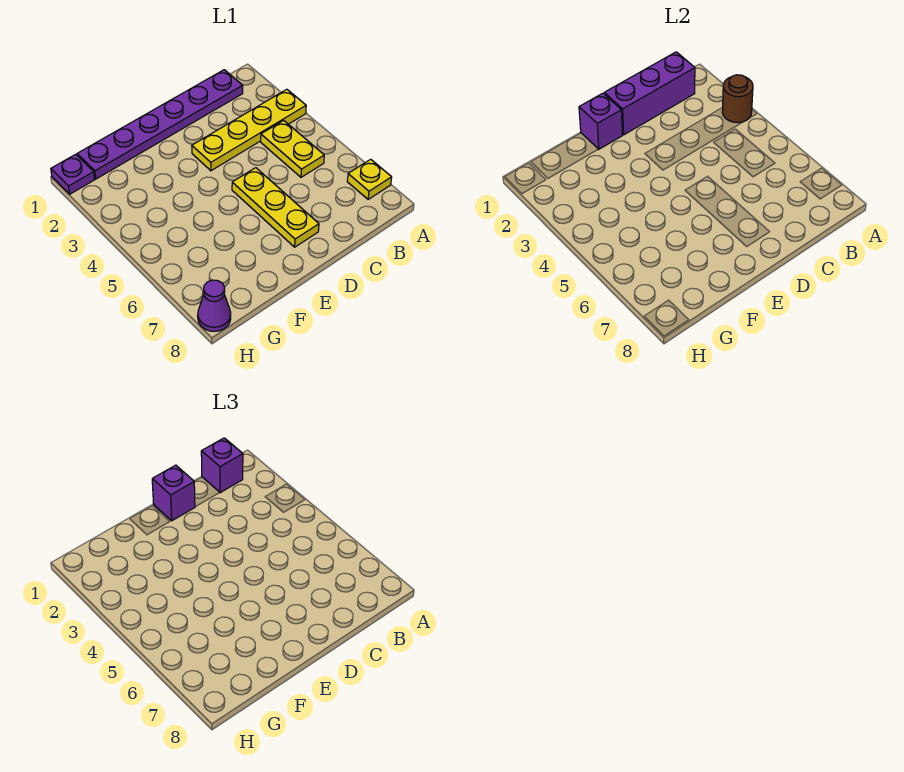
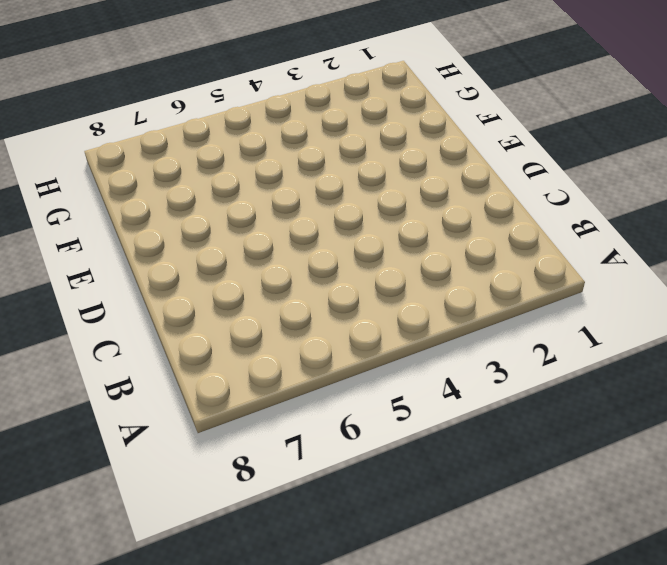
none -> yellow plate A3:D3 level 1
none -> yellow plate A7 level 1
none -> purple plate B1:G1 level 1

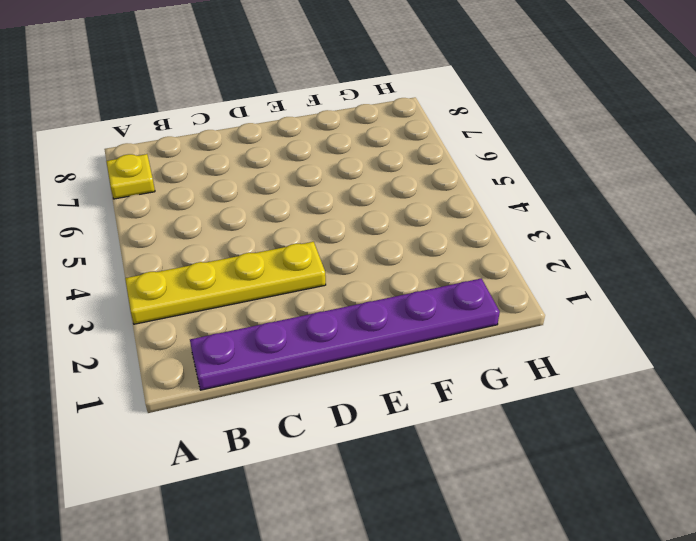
none -> yellow plate B4:B5 level 1
none -> yellow plate D5:D7 level 1
none -> purple plate H1 level 1

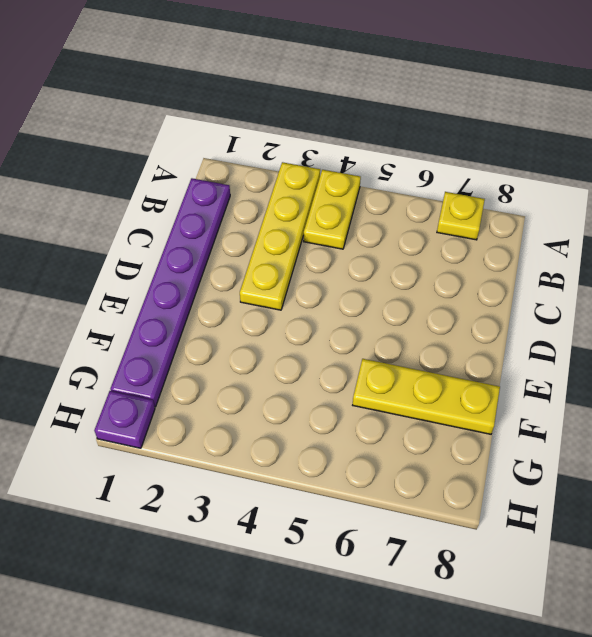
yellow plate A4:B4 level 1 -> yellow plate B4:B5 level 1
yellow plate F6:F8 level 1 -> yellow plate D5:D7 level 1
none -> purple cone H8 level 1
none -> brown round brick A3 level 2
none -> purple brick B1:D1 level 2

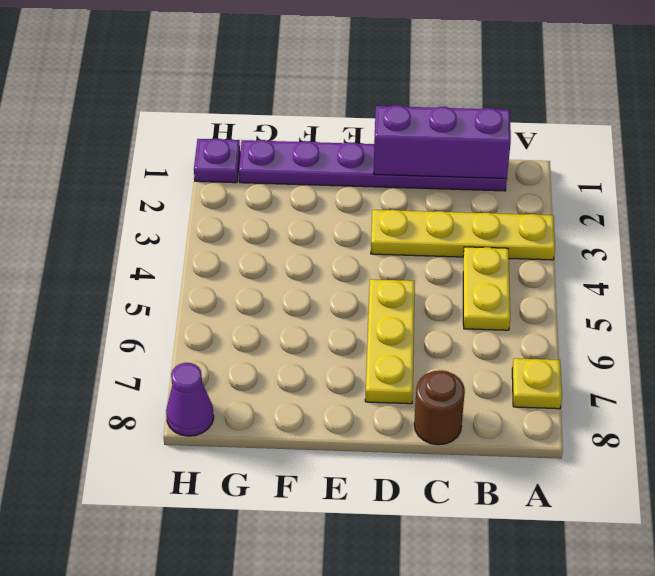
brown round brick C8 level 1 -> brown round brick A3 level 2
none -> purple brick E1 level 2
none -> purple brick B1 level 3
none -> purple brick D1 level 3

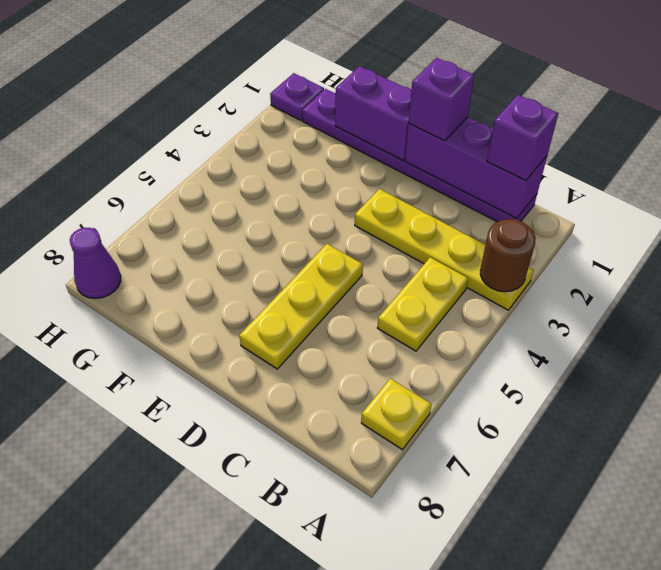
purple brick E1:F1 level 2 -> purple brick E1 level 2

